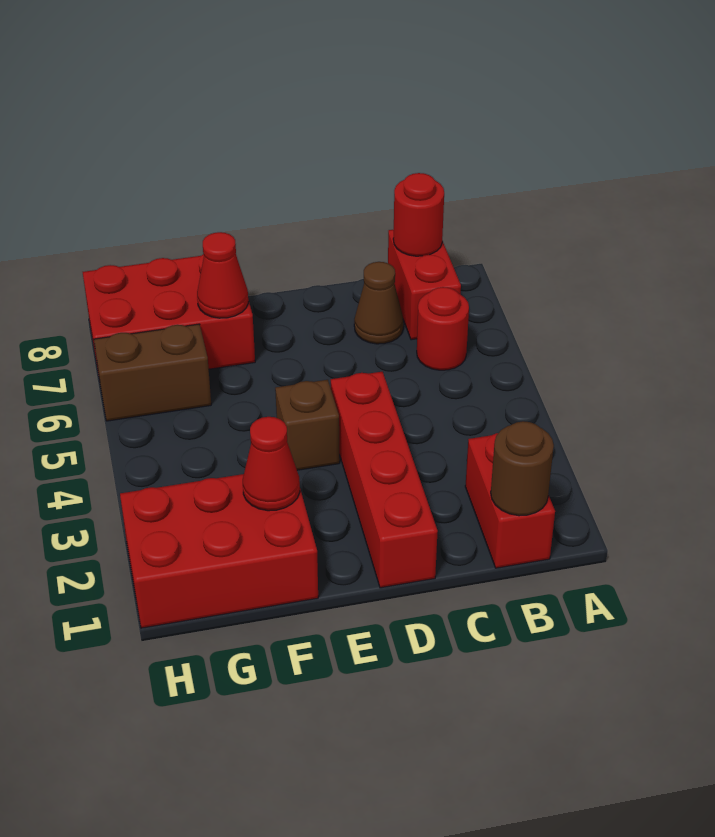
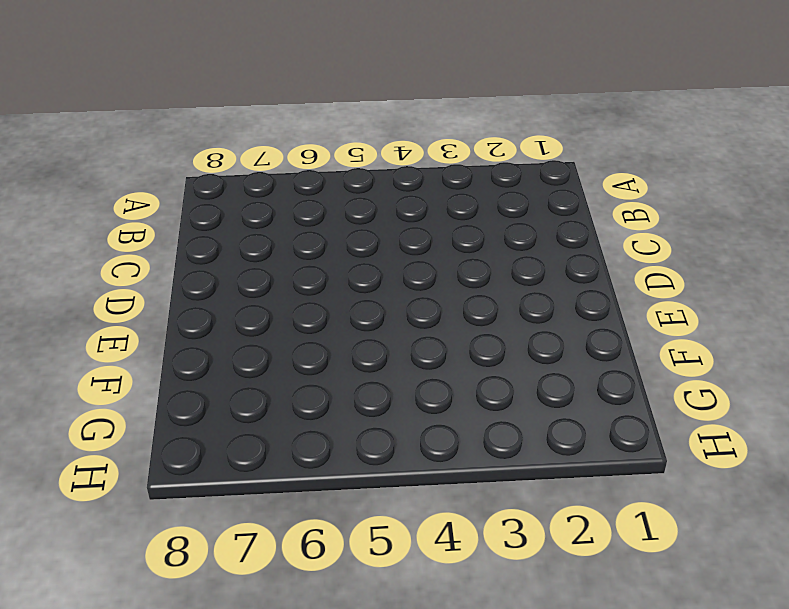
none -> red brick B1:B2 level 1
none -> red round brick B6 level 1
none -> red brick B7:B8 level 1

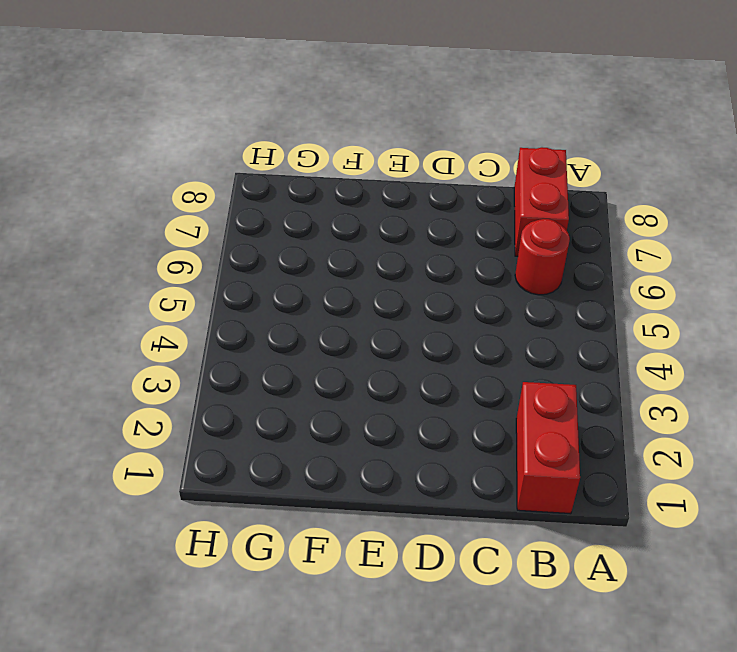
none -> brown cone C7 level 1
none -> red brick D1:D4 level 1
none -> brown brick E4 level 1

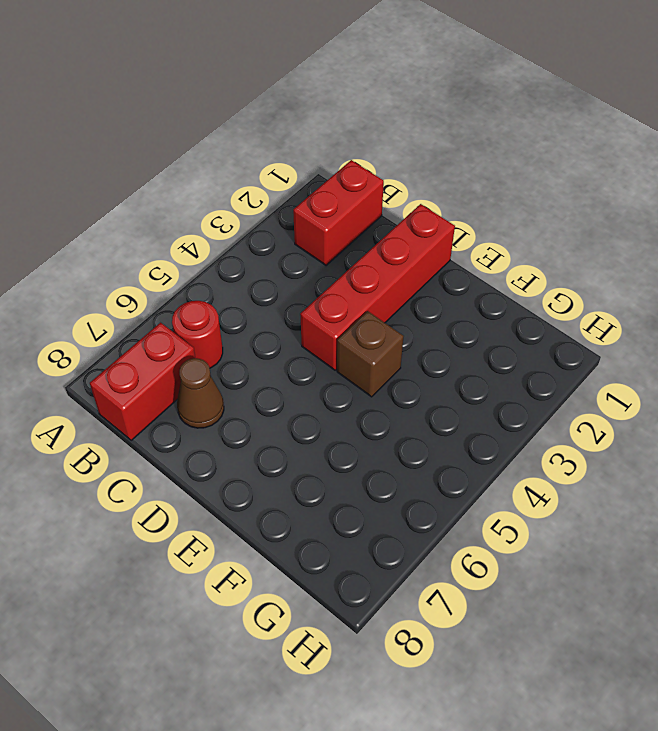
none -> red brick F1:H2 level 1
none -> red brick F7:H8 level 1
none -> brown brick G6:H6 level 1

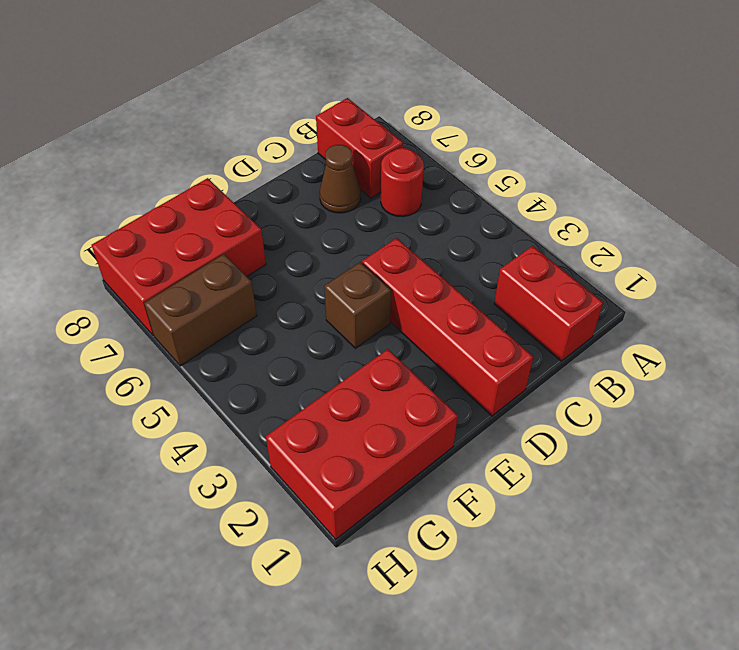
none -> brown round brick B1 level 2
none -> red round brick B8 level 2
none -> red cone F2 level 2

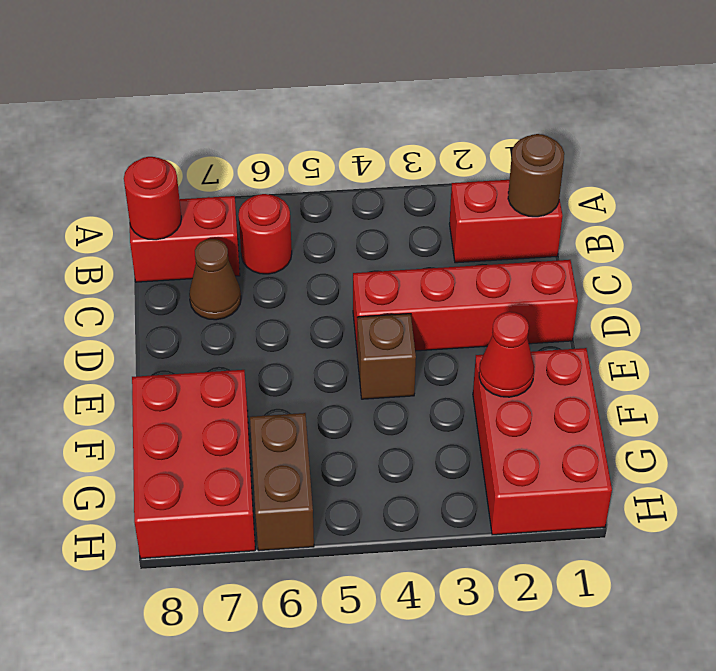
none -> red cone F7 level 2

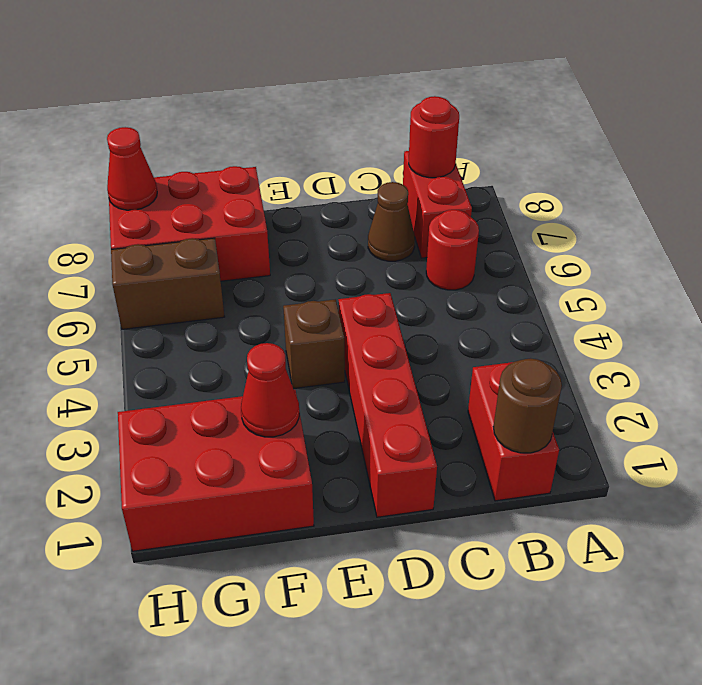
red cone H8 level 2 -> red cone F7 level 2

